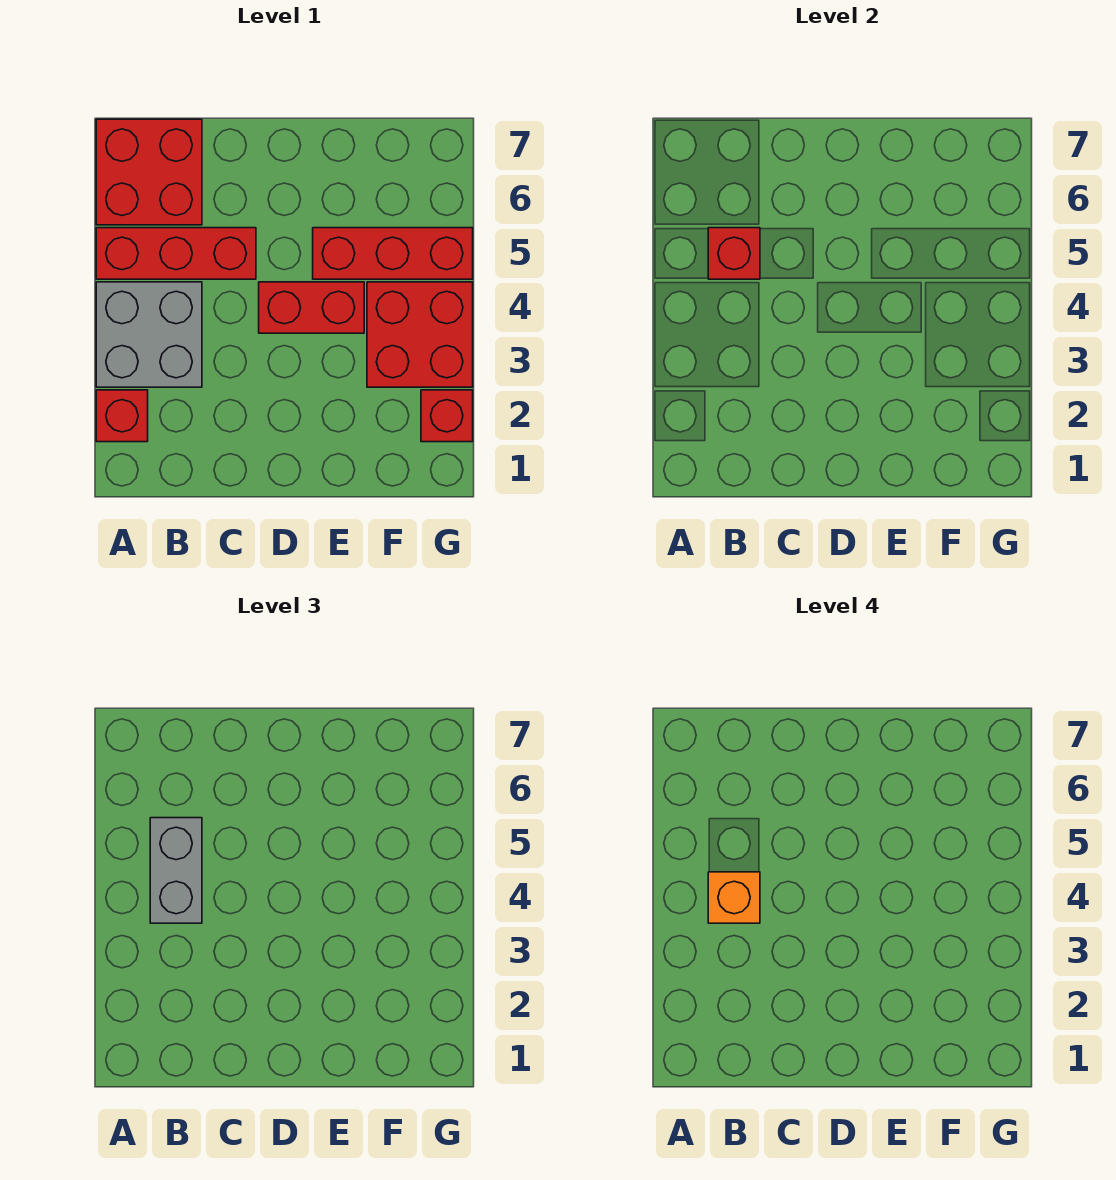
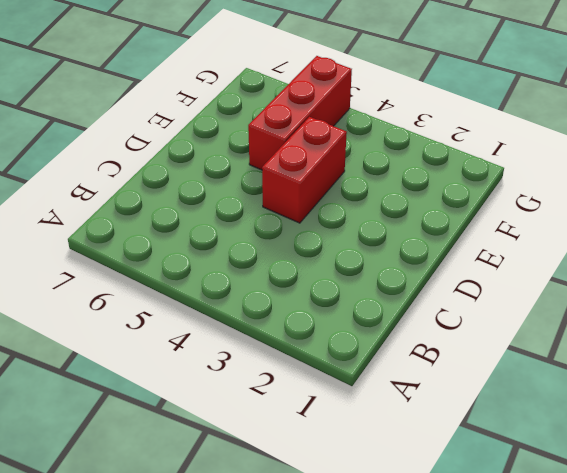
none -> red brick A2 level 1
none -> grey brick A3:B4 level 1

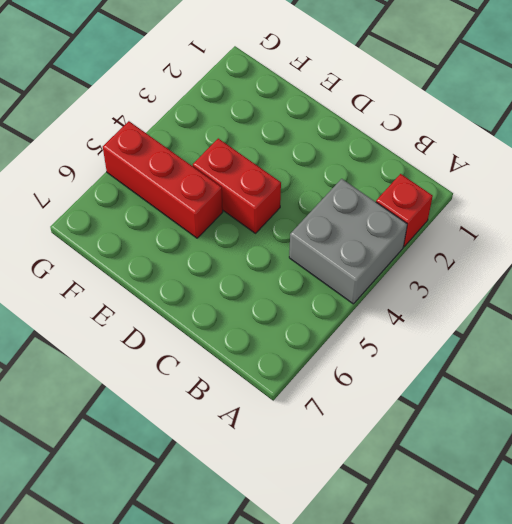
none -> red brick A5:C5 level 1
none -> red brick A6:B7 level 1

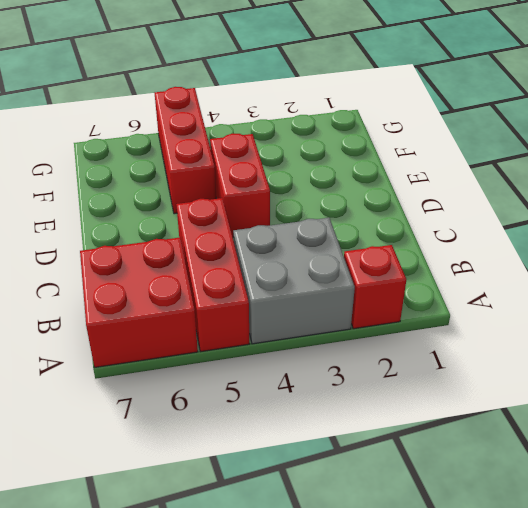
none -> red brick F3:G4 level 1
none -> red brick G2 level 1

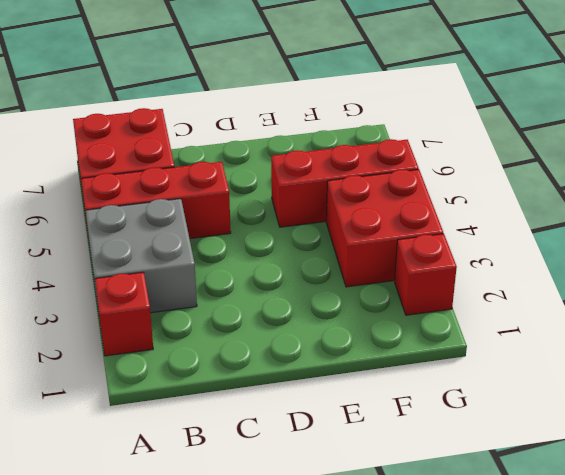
none -> red brick D4:E4 level 1
none -> red brick B5 level 2

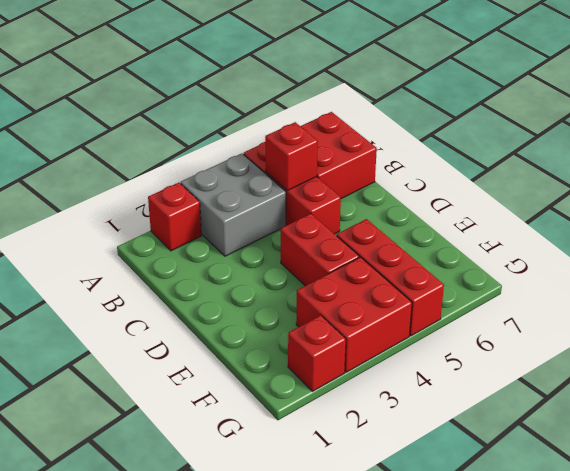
none -> grey brick B4:B5 level 3
none -> orange brick B4 level 4

